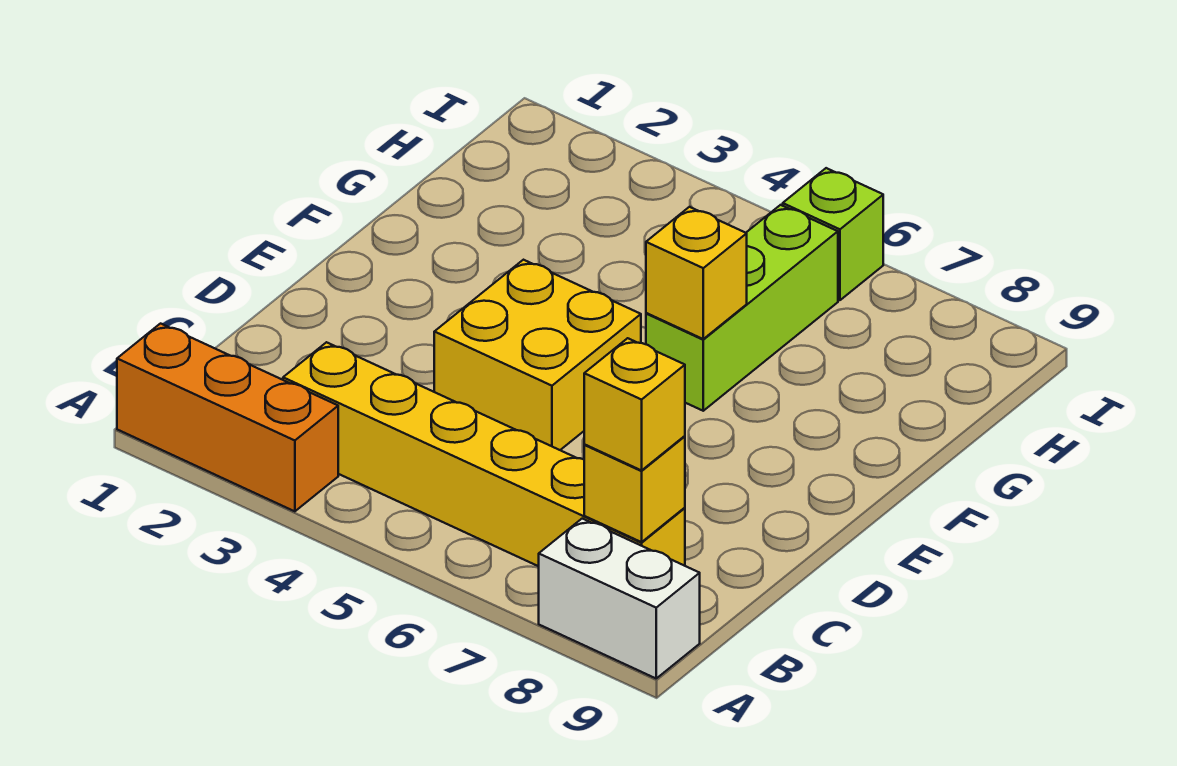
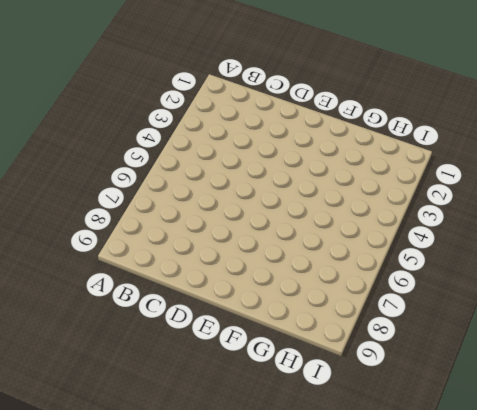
none -> orange brick A1:A3 level 1
none -> white brick A8:A9 level 1

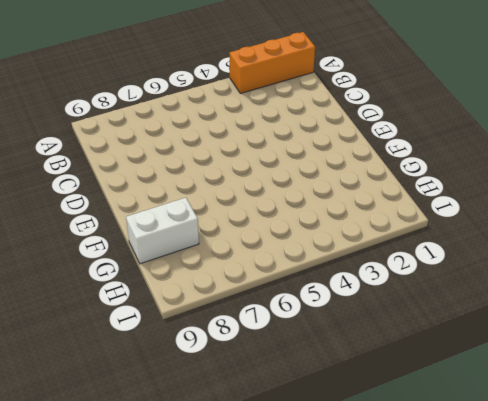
white brick G8:G9 level 1 -> white brick A8:A9 level 1
none -> yellow brick B3:B8 level 1
none -> yellow brick D4:E5 level 1

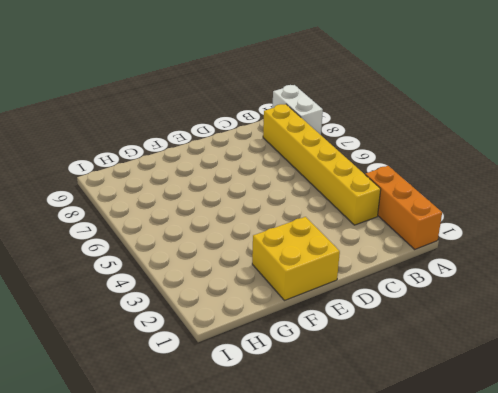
yellow brick E1:F2 level 1 -> yellow brick D4:E5 level 1
none -> lime brick F6:H6 level 1
none -> lime brick I6 level 1

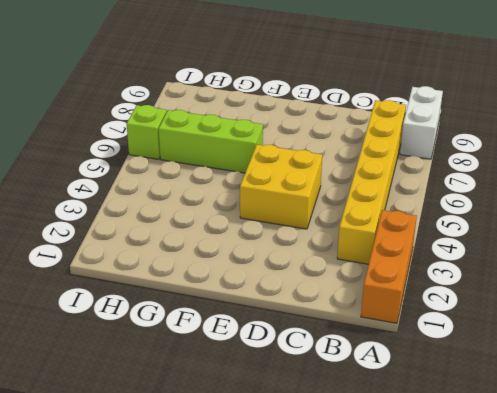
none -> yellow brick B8 level 2
none -> yellow brick F6 level 2

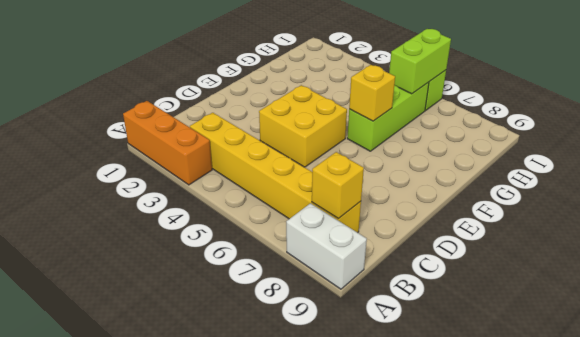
lime brick H6:I6 level 2 -> none
none -> yellow brick B8 level 3

